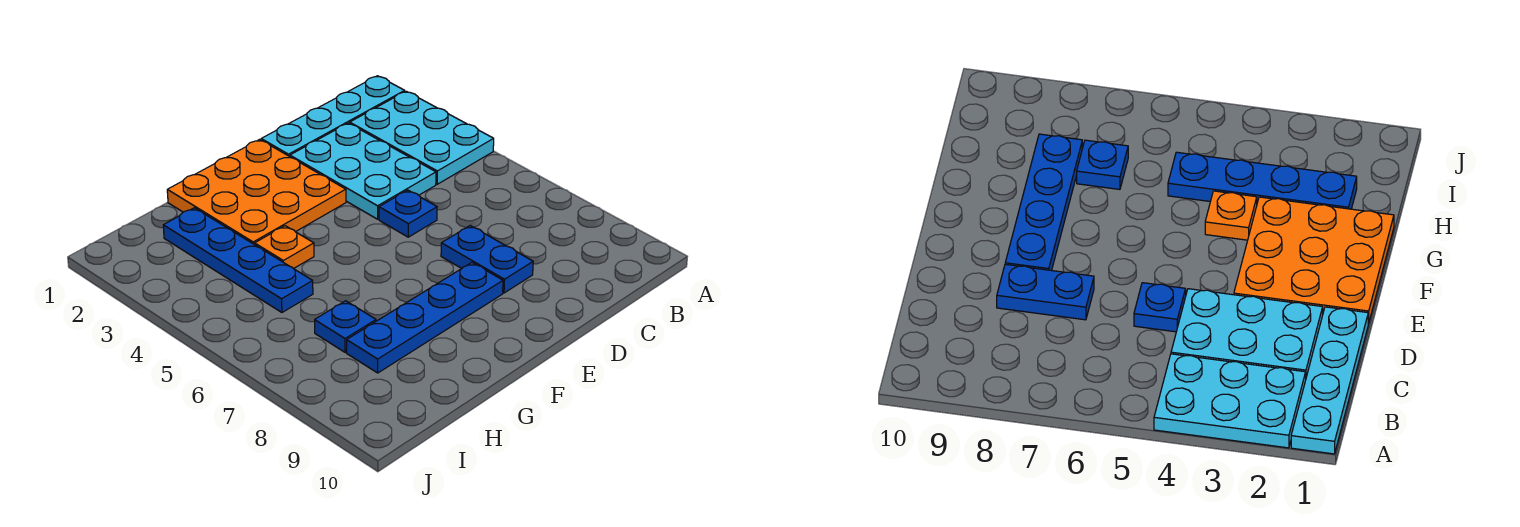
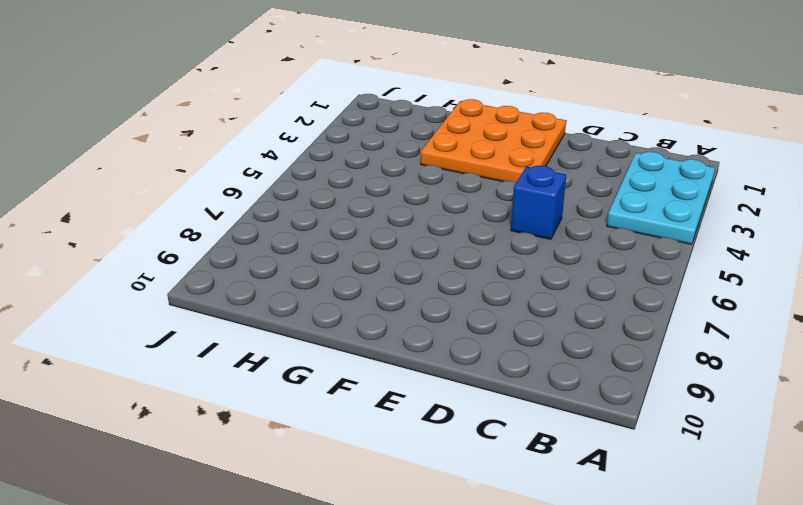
blue brick D5 level 1 -> blue plate D5 level 1
none -> cyan plate A1:D1 level 1
none -> cyan plate C2:D4 level 1

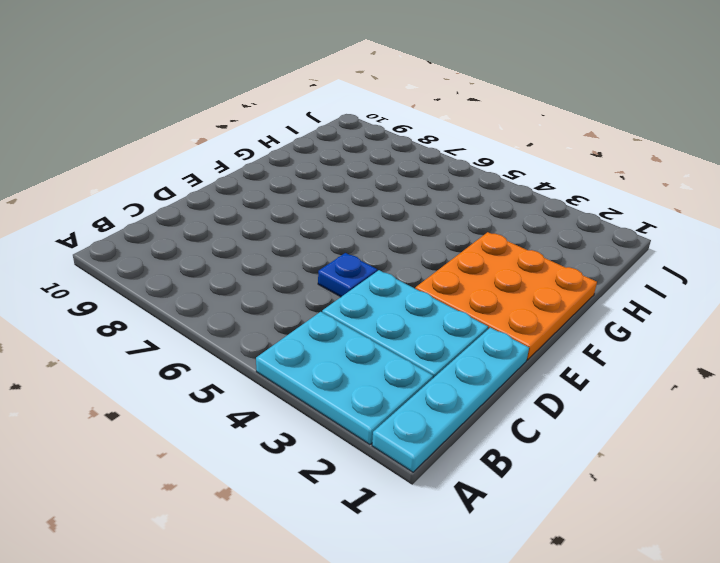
none -> blue plate D7:D8 level 1
none -> blue plate E8:H8 level 1

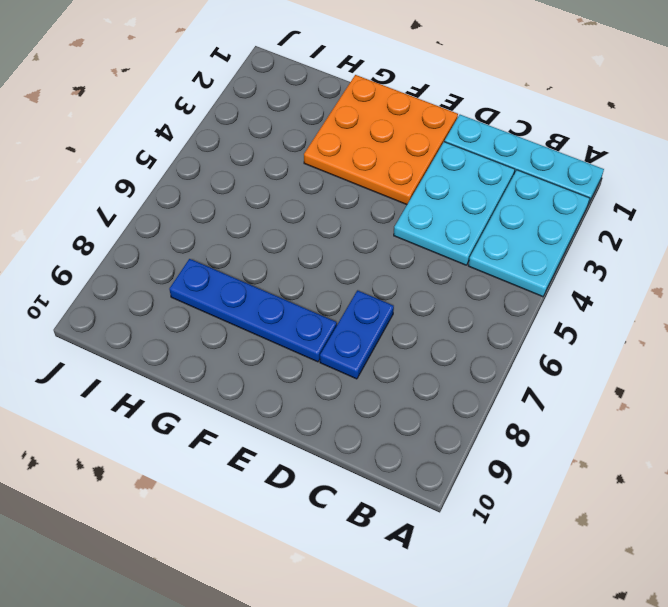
none -> blue plate D5 level 1
none -> orange plate G4 level 1

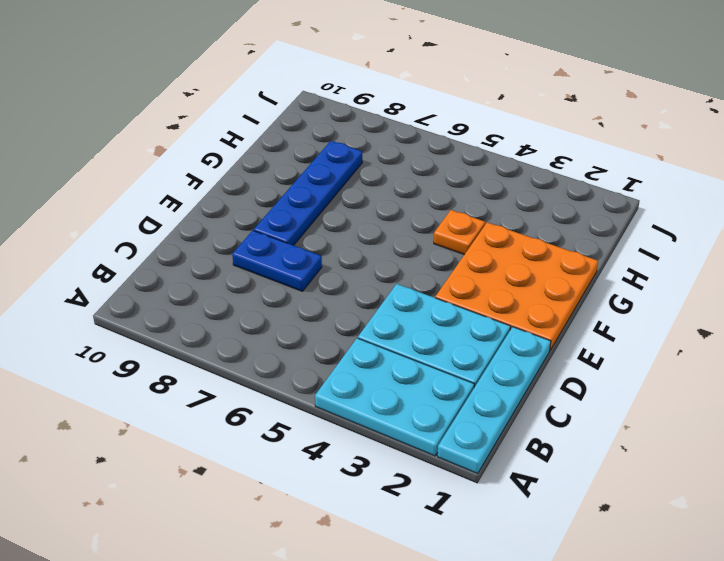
none -> blue plate D5 level 1
none -> blue plate H2:H5 level 1

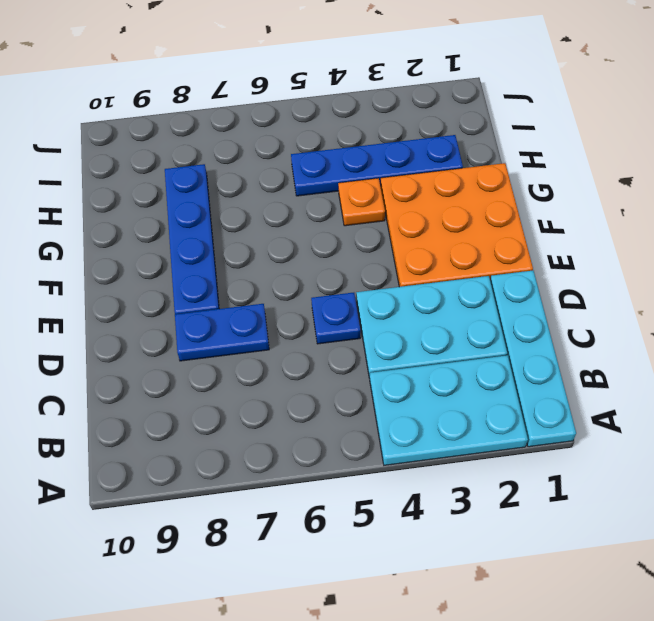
none -> blue plate H7 level 1

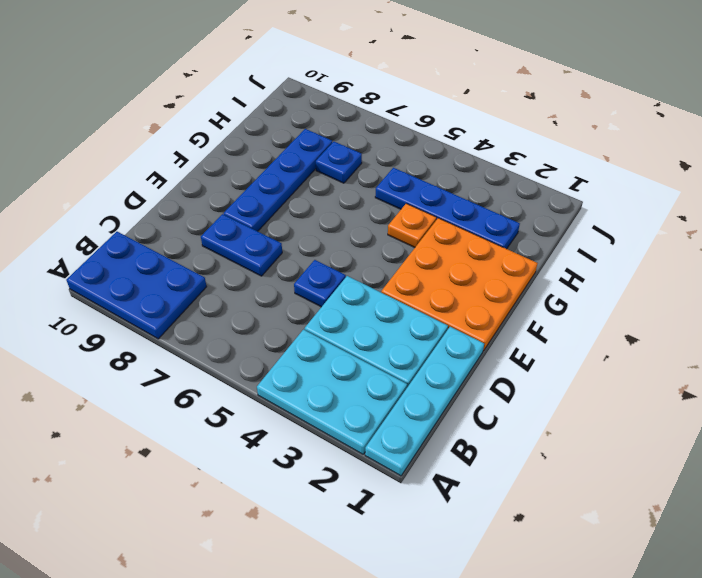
blue plate A8:B10 level 1 -> none

